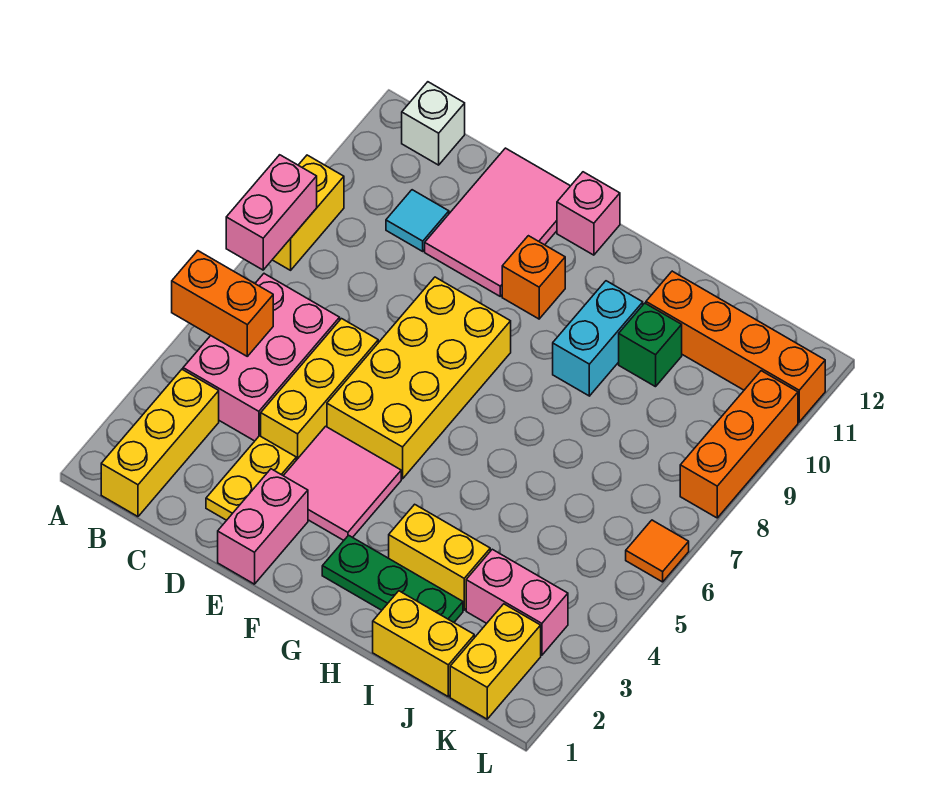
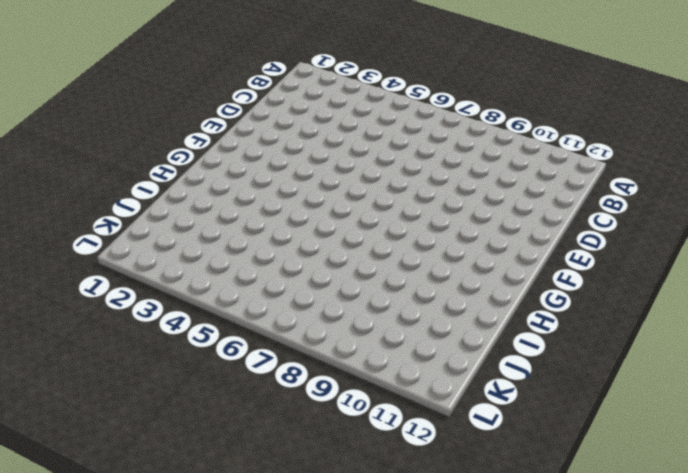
none -> yellow brick A8:A9 level 1
none -> yellow brick B1:B3 level 1
none -> pink brick B4:C6 level 1

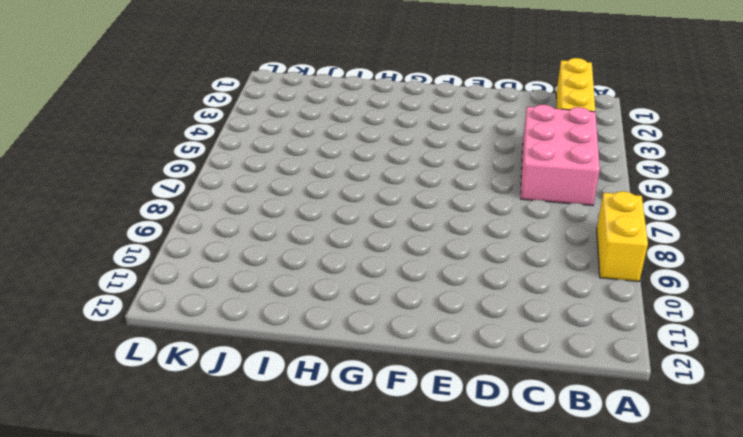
none -> white brick B12 level 1
none -> cyan tile C10 level 1
none -> yellow plate D2:D3 level 1

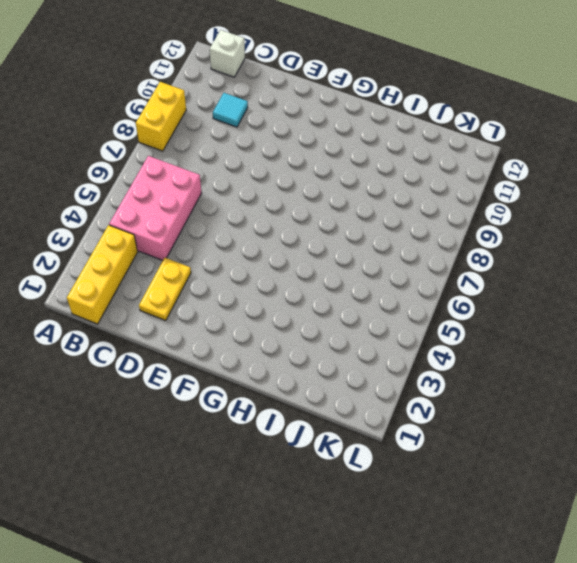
none -> yellow brick D4:D6 level 1
none -> pink tile D10:E12 level 1
none -> pink brick E1:E2 level 1

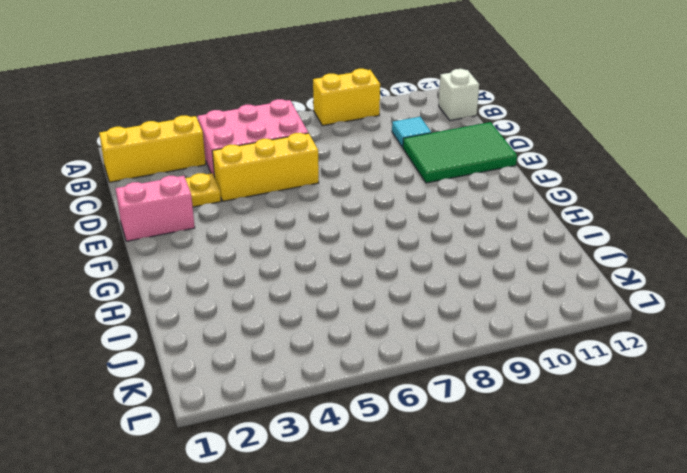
green tile D10:E12 level 1 -> pink tile D10:E12 level 1
none -> pink tile E3:F4 level 1
none -> yellow brick E5:F8 level 1
none -> orange brick F10 level 1

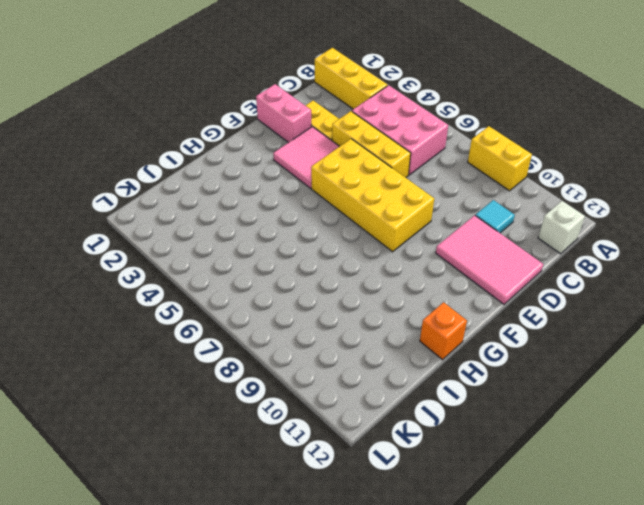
orange brick H12 level 1 -> orange brick F10 level 1
none -> pink brick F12 level 1
none -> green plate G2:I2 level 1
none -> yellow brick H3:I3 level 1

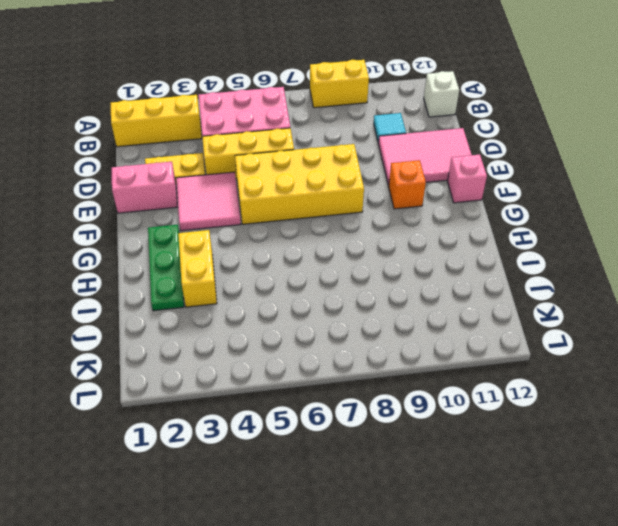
none -> cyan brick H9:H10 level 1
none -> yellow brick I1:J1 level 1
none -> green brick I10 level 1

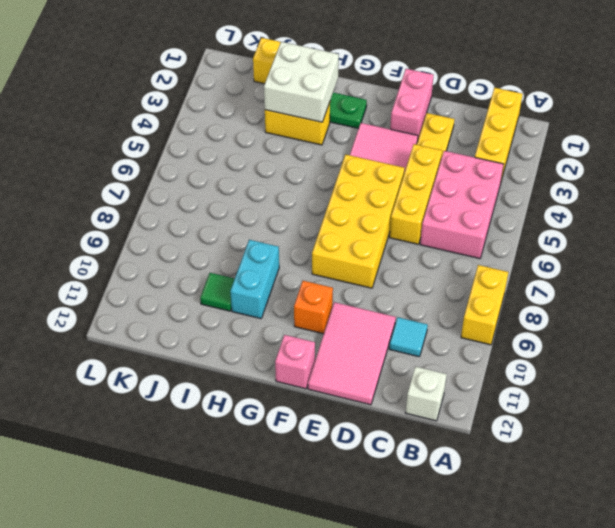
white brick H2:I3 level 2 -> none
green tile I10 level 1 -> green brick I10 level 1
none -> orange brick I11:L11 level 1
none -> pink brick J3:K3 level 1
none -> yellow brick K1:K2 level 1

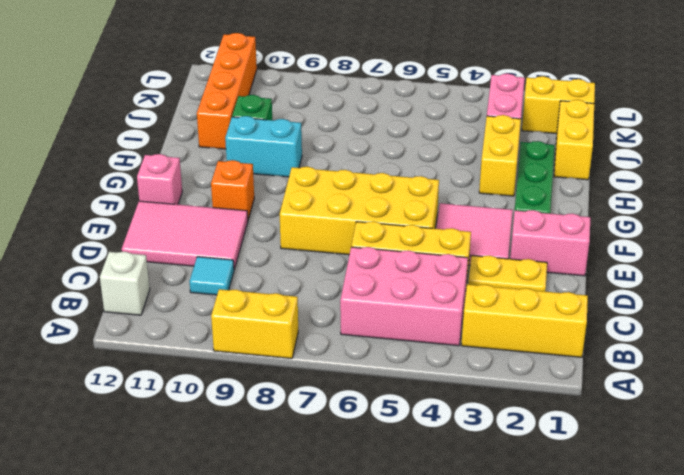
none -> orange tile L6 level 1
none -> orange brick L8:L10 level 1
none -> orange brick A5:B5 level 2

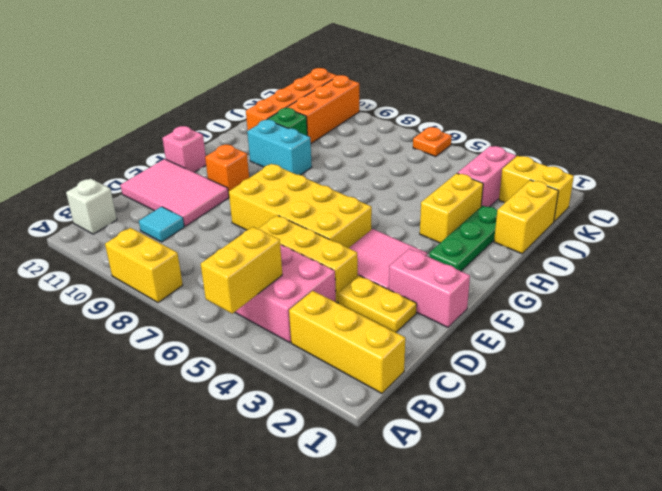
yellow brick A5:B5 level 2 -> orange brick A5:B5 level 2
orange brick J10:L10 level 1 -> orange brick L8:L10 level 1
orange plate L6 level 1 -> orange tile L6 level 1
none -> pink brick A7:A8 level 2

